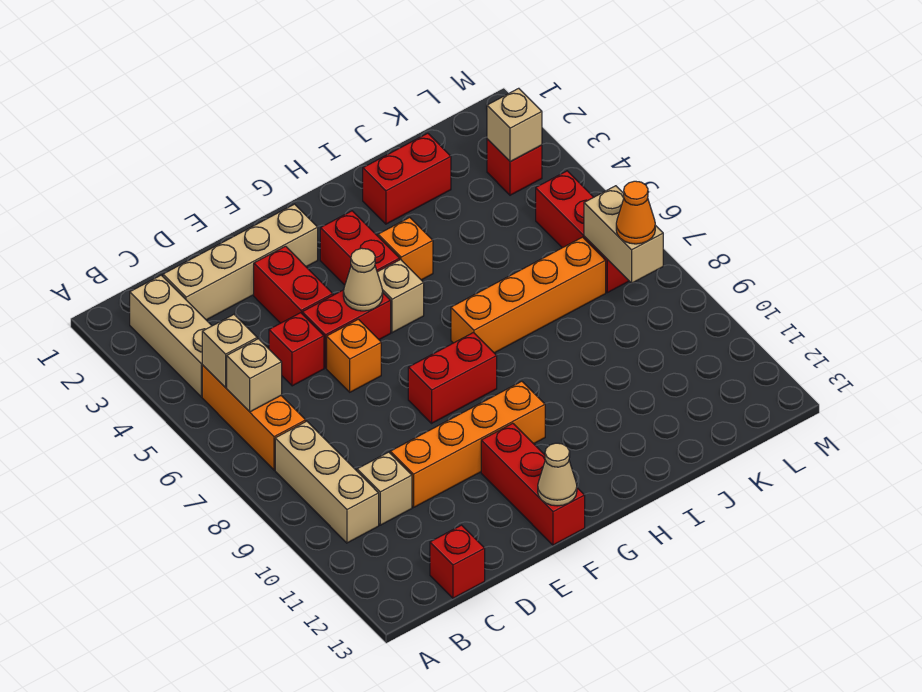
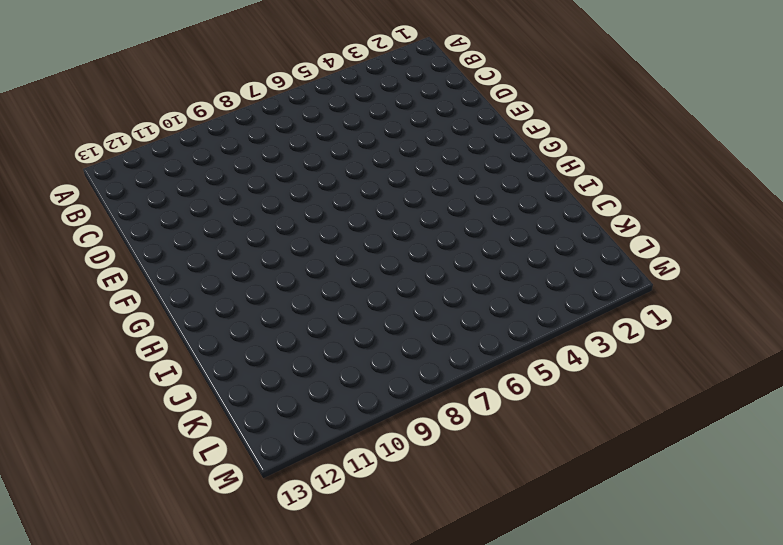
none -> tan brick B2:B4 level 1
none -> orange brick B5:B7 level 1
none -> tan brick B8:B10 level 1

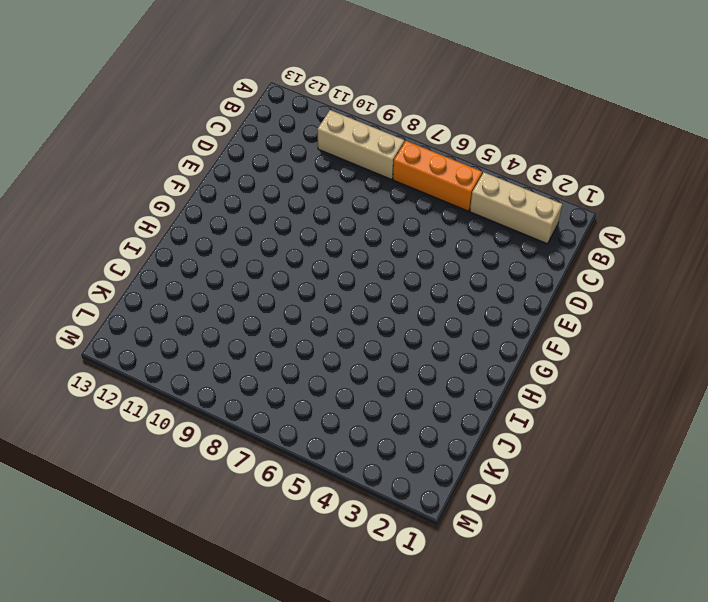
none -> tan brick C2:F2 level 1
none -> tan brick C10 level 1
none -> red brick C13 level 1

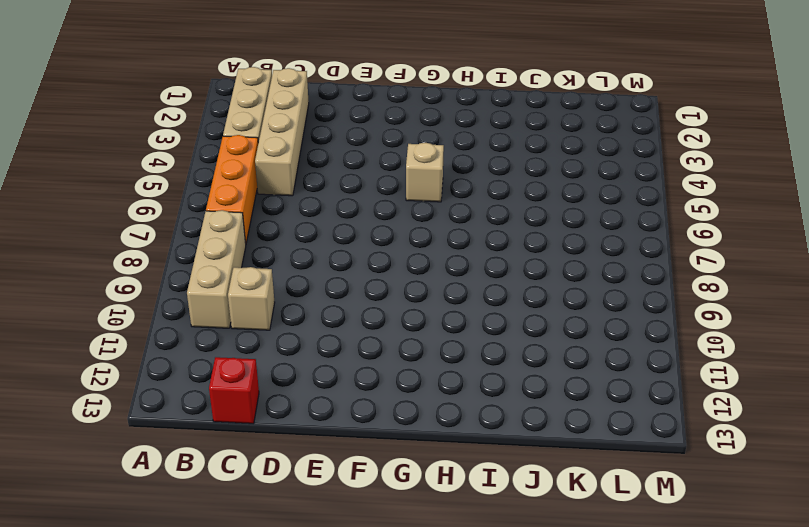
tan brick C2:C5 level 1 -> tan brick C2:F2 level 1
none -> red brick D5 level 1
none -> orange brick D10:G10 level 1
none -> red brick E3:E4 level 1

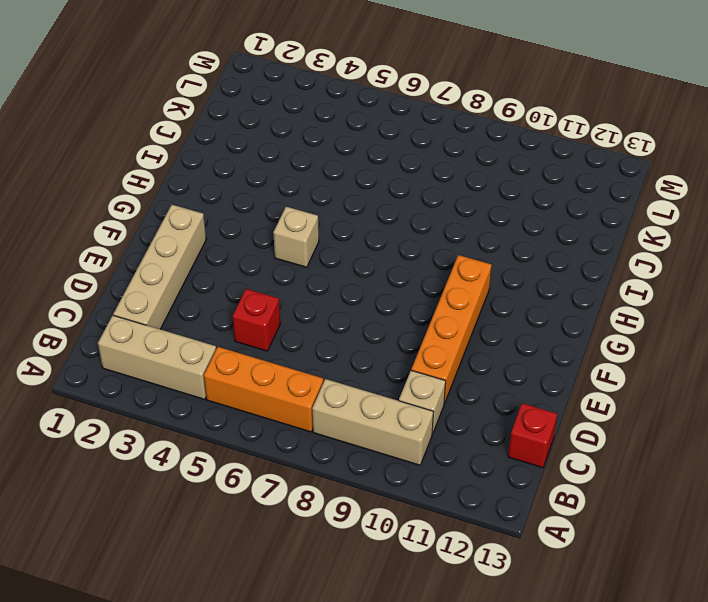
none -> red brick E3:E4 level 1
none -> red brick E5:F5 level 1
none -> orange brick E6 level 1

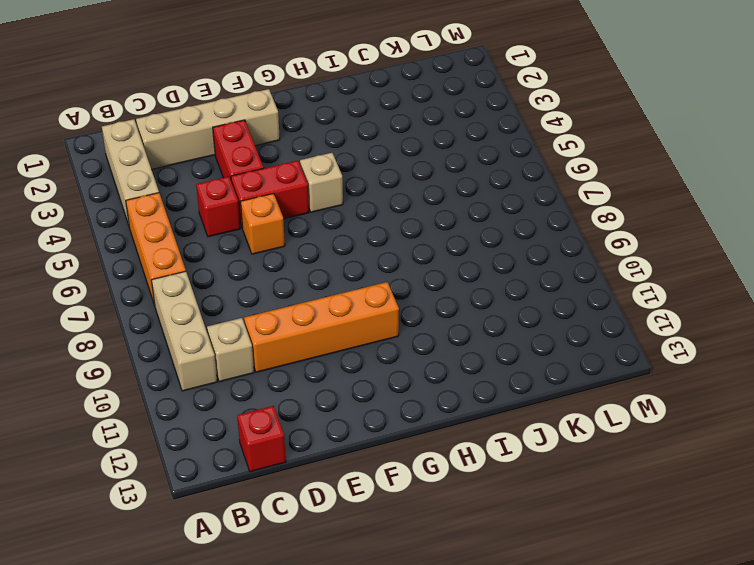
none -> red brick F8:G8 level 1
none -> red brick F11:F13 level 1
none -> red brick G3:G4 level 1

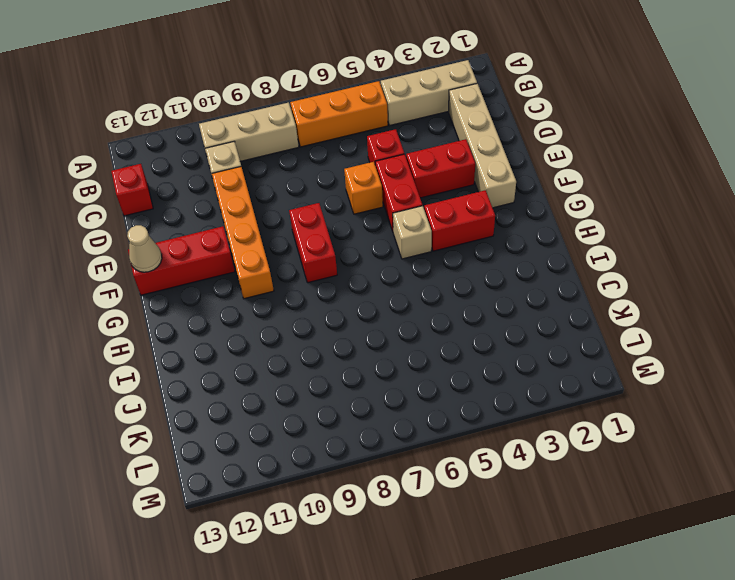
none -> orange brick H4 level 1
none -> orange brick H7:K7 level 1
none -> red brick I2:J2 level 1

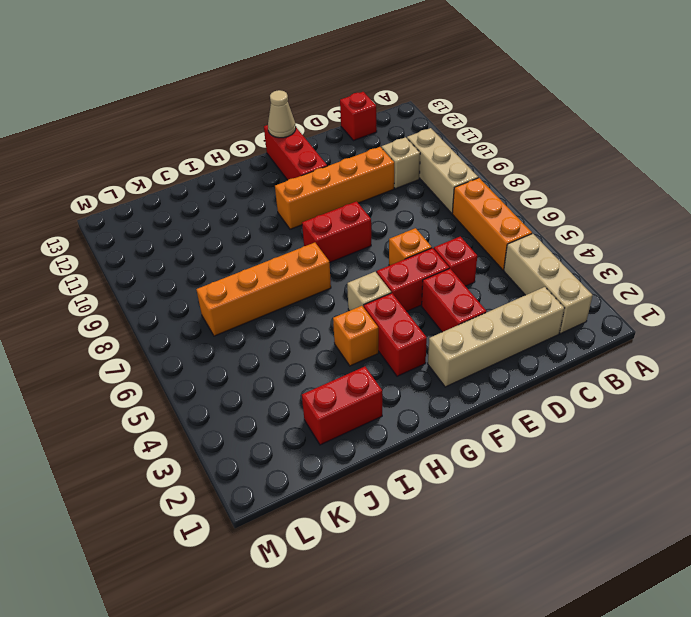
none -> red brick L3 level 1
none -> red brick L5:L7 level 1
none -> tan brick B5 level 2

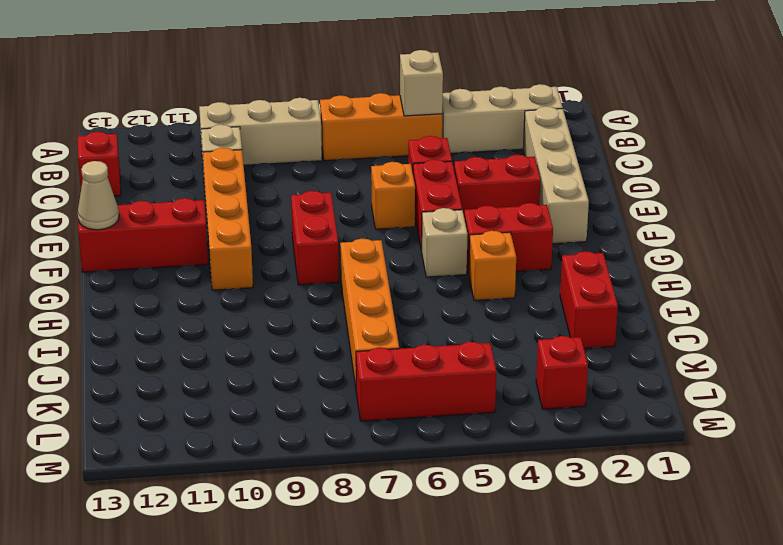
none -> tan brick B6 level 2
none -> tan cone F5 level 2
none -> tan brick L3 level 2

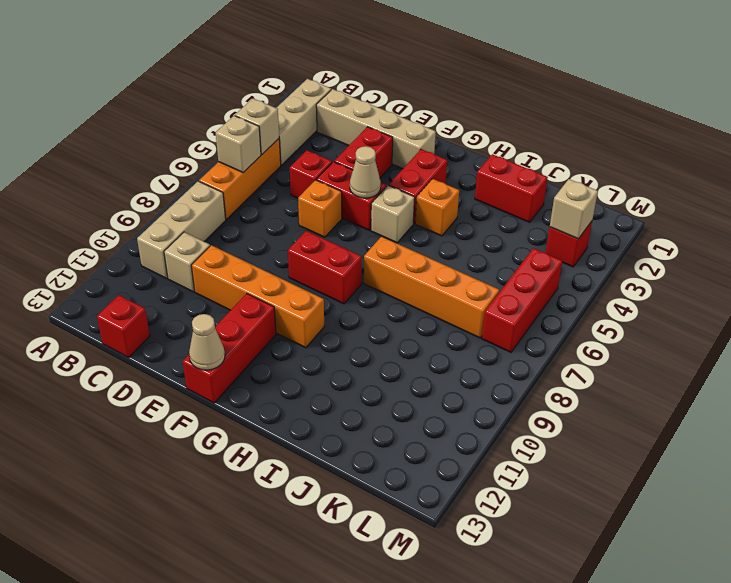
none -> tan brick L7:L8 level 2
none -> orange cone L8 level 3

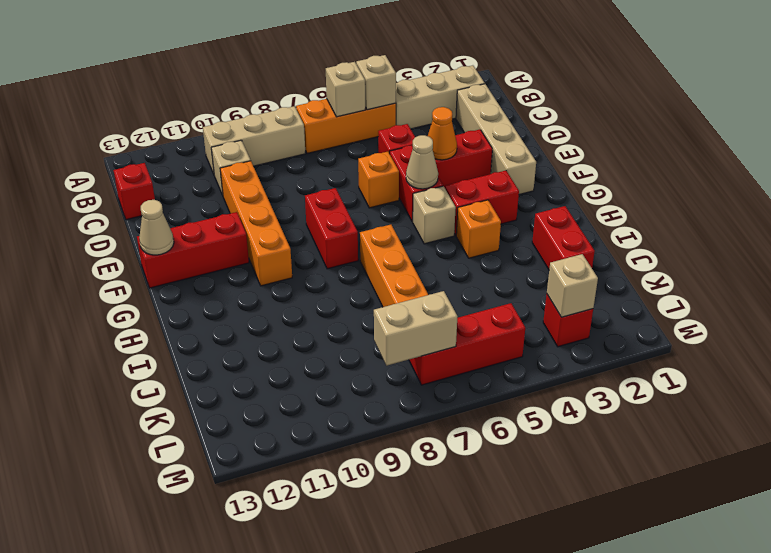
orange cone E4 level 2 -> orange cone L8 level 3

